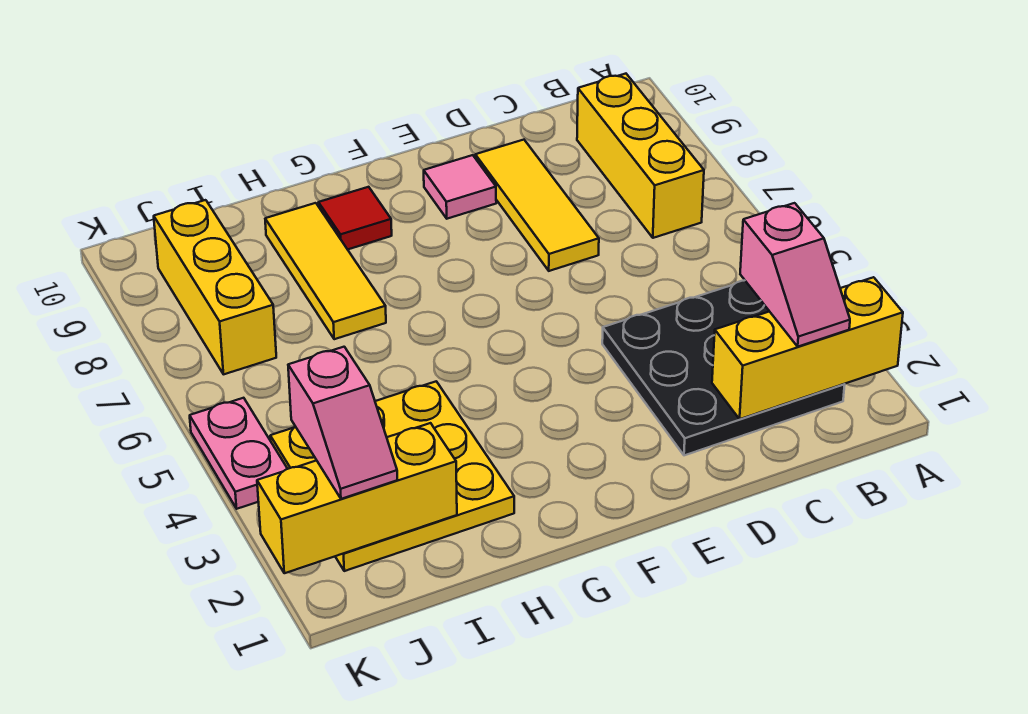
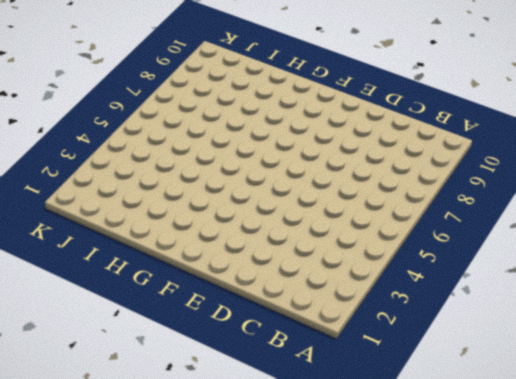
none -> black plate B2:D4 level 1
none -> yellow brick B7:B9 level 1
none -> yellow tile D7:D9 level 1

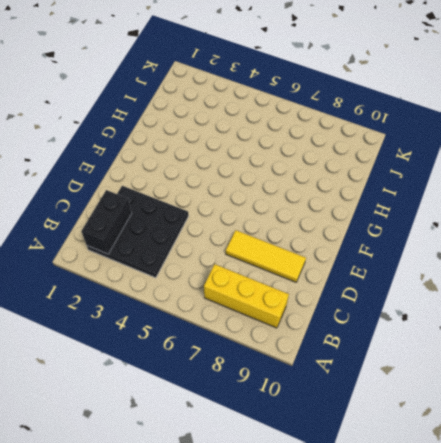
black brick B2:C2 level 2 -> yellow brick A2:C2 level 2
none -> pink tile E9 level 1
none -> red tile G9 level 1
none -> yellow plate H2:J4 level 1

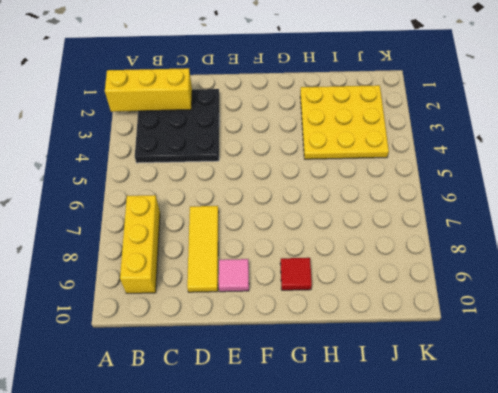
none -> yellow tile H7:H9 level 1
none -> yellow brick J7:J9 level 1
none -> pink plate K4:K5 level 1

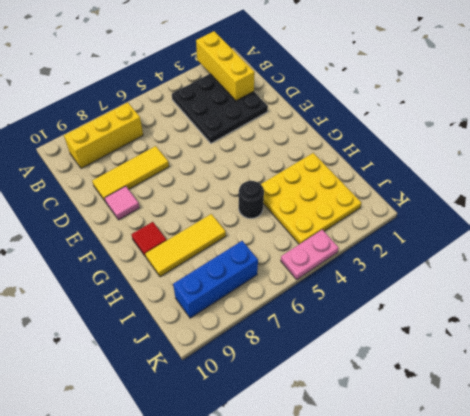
black round brick H5 level 1 -> none
blue brick J7:J9 level 1 -> yellow brick J7:J9 level 1
none -> yellow brick I2:K2 level 2
none -> pink slope B2:B3 level 3 top 3
none -> pink slope J2:J3 level 3 top 3

